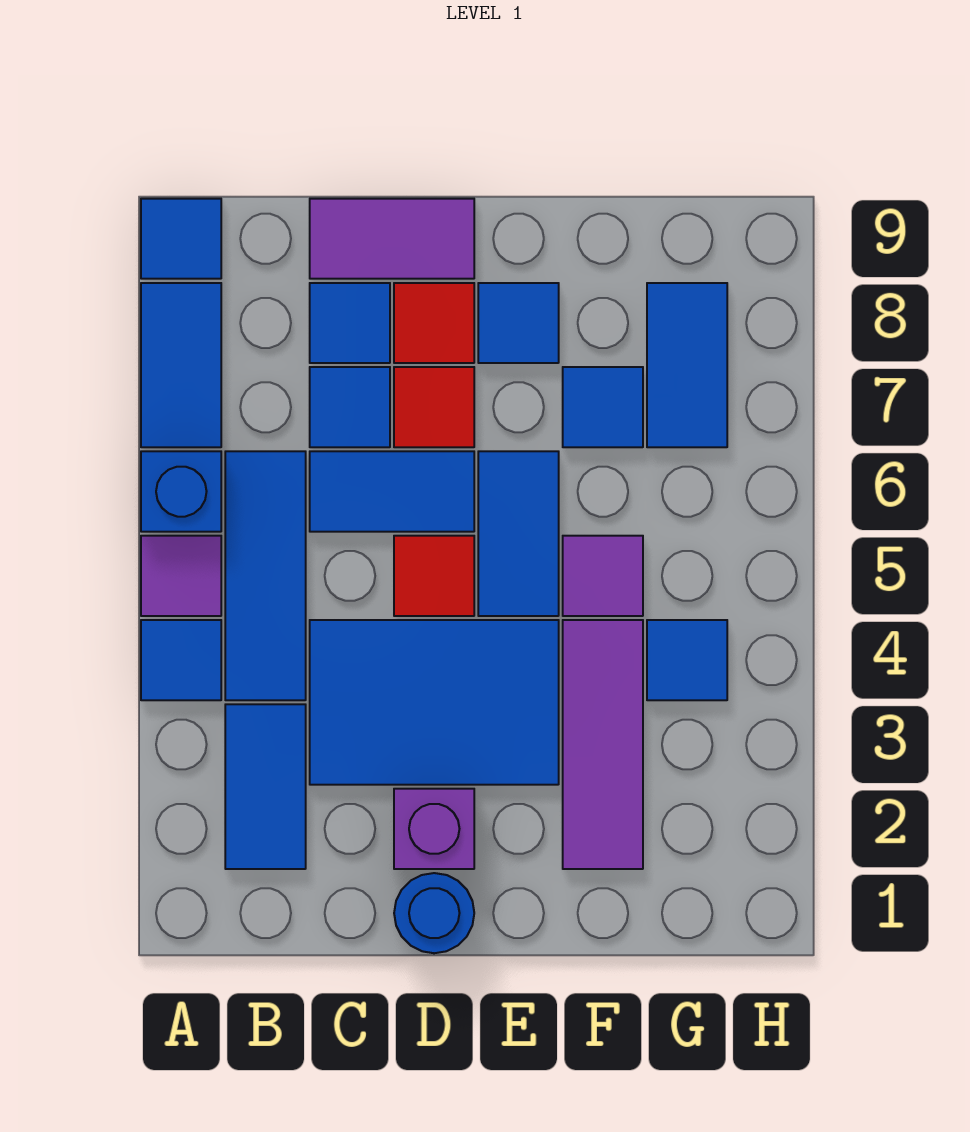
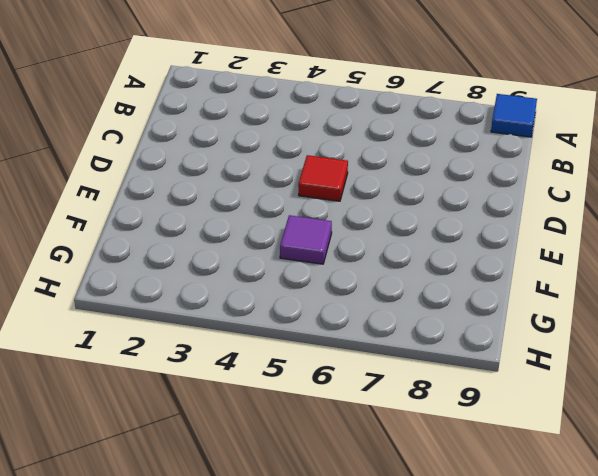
none -> blue tile A4 level 1
none -> purple tile A5 level 1
none -> blue brick A6 level 1

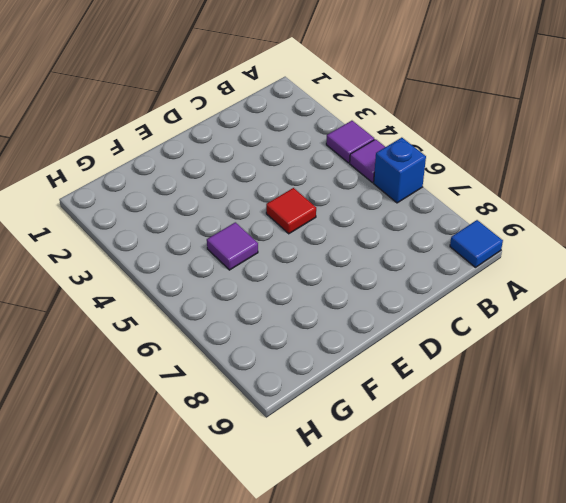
purple tile A4 level 1 -> blue tile A4 level 1
none -> blue tile A7:A8 level 1
none -> blue tile B2:B3 level 1
none -> blue tile B4:B6 level 1

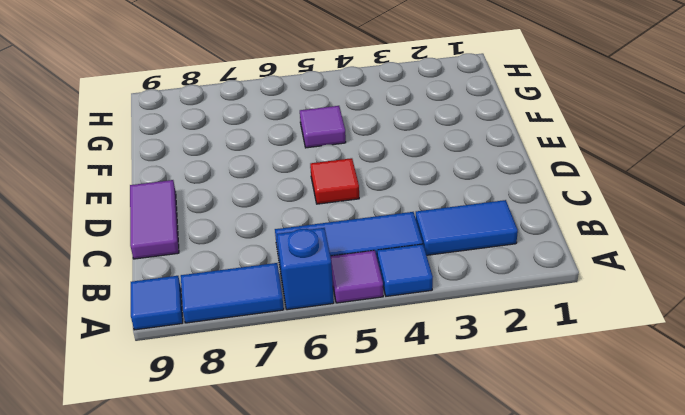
none -> blue tile C3:E4 level 1
none -> blue tile C6:D6 level 1
none -> blue tile C7 level 1

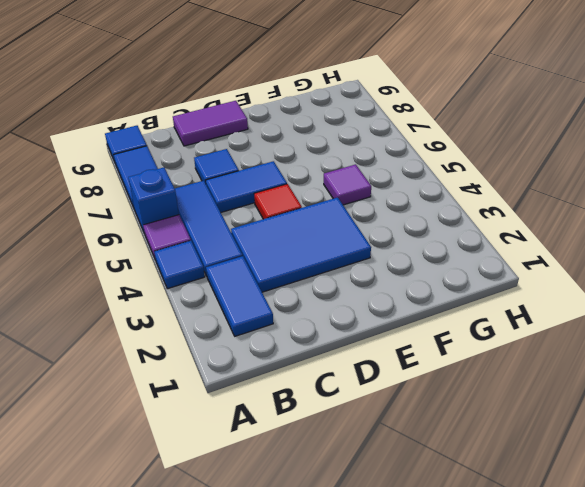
none -> blue tile C8 level 1
none -> blue round brick D1 level 1
none -> purple brick D2 level 1

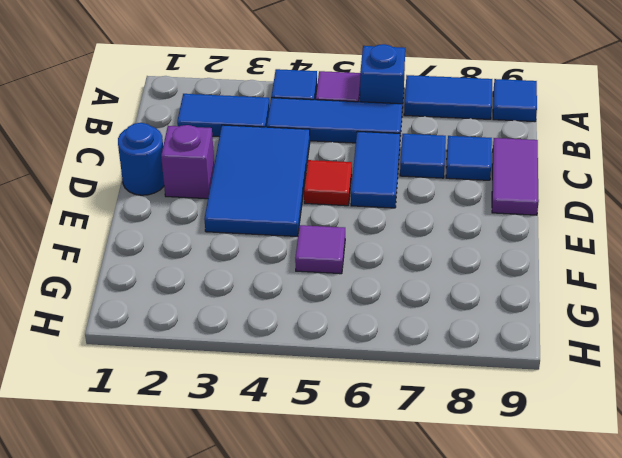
none -> red tile D7 level 1
none -> red tile D8 level 1
none -> blue tile E5:E6 level 1

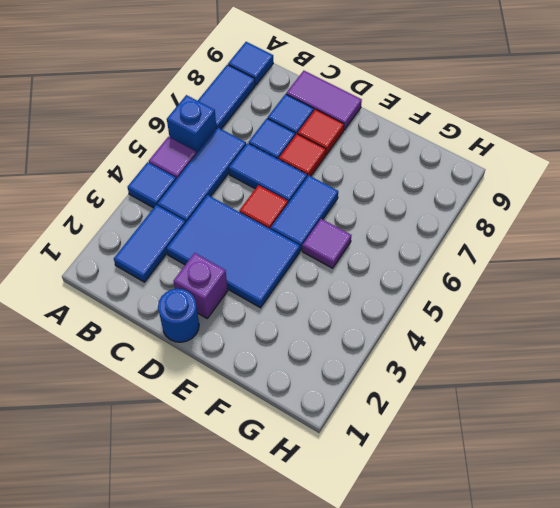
none -> blue tile E8 level 1
none -> purple tile F2:F4 level 1
none -> blue tile F7 level 1

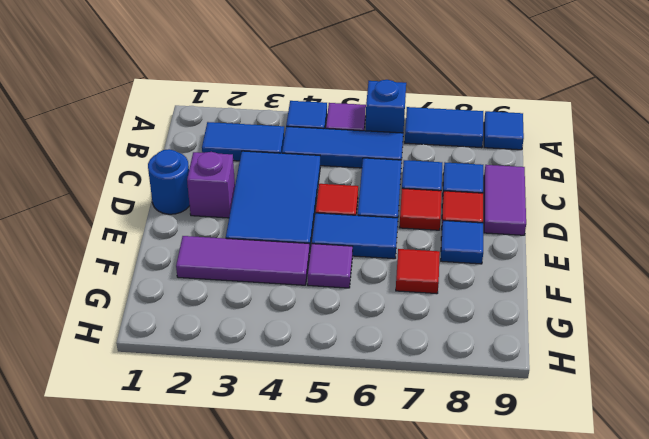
red tile F7 level 1 -> blue tile F7 level 1
none -> blue tile G4 level 1
none -> blue tile G7:G8 level 1

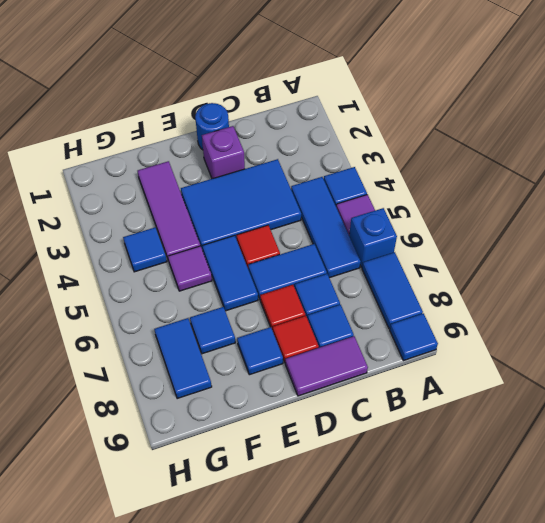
none -> blue tile B2:B3 level 1

